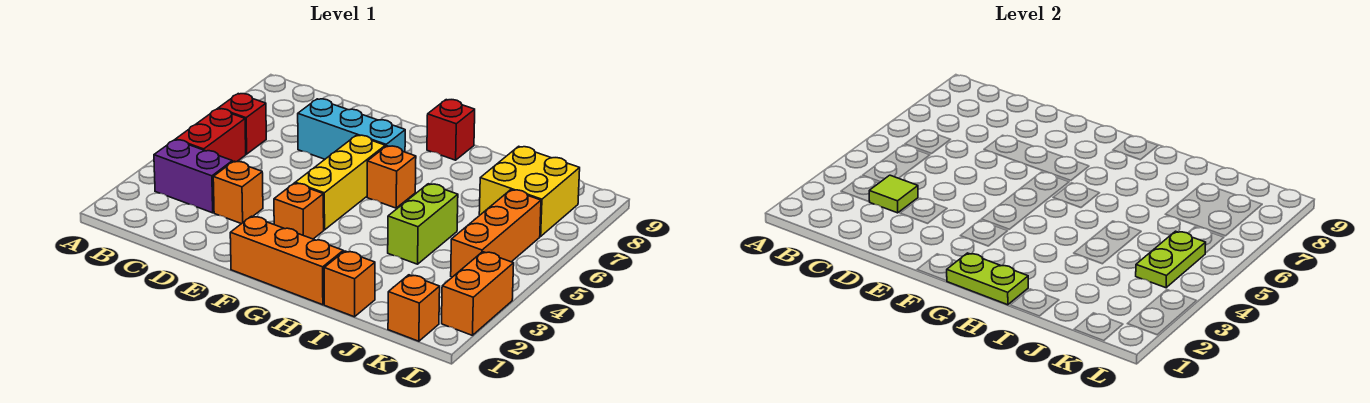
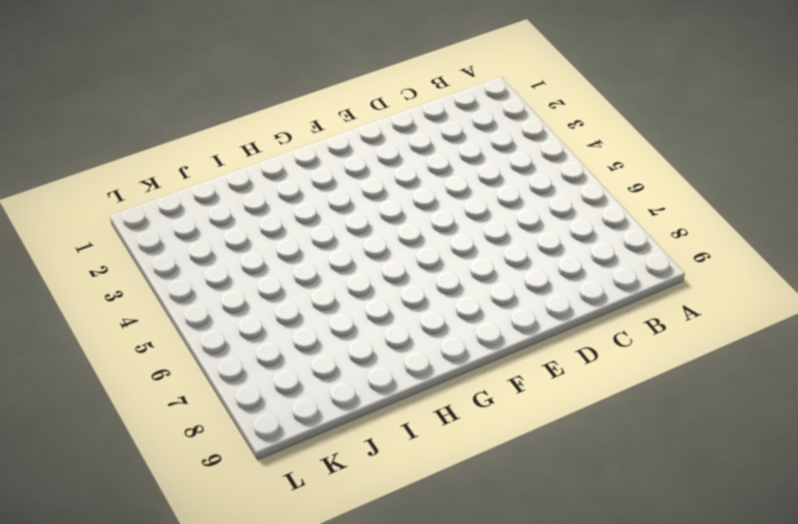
none -> purple brick B3:C3 level 1
none -> red brick B4:B5 level 1
none -> red brick B6 level 1

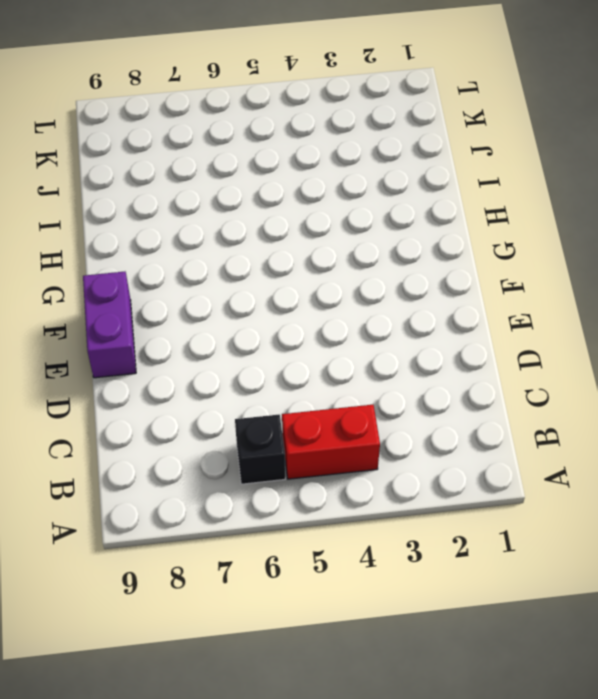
black brick B6 level 1 -> red brick B6 level 1
purple brick E9:F9 level 1 -> purple brick B3:C3 level 1
none -> orange brick D3 level 1
none -> cyan brick D7:F7 level 1
none -> orange brick F1:H1 level 1

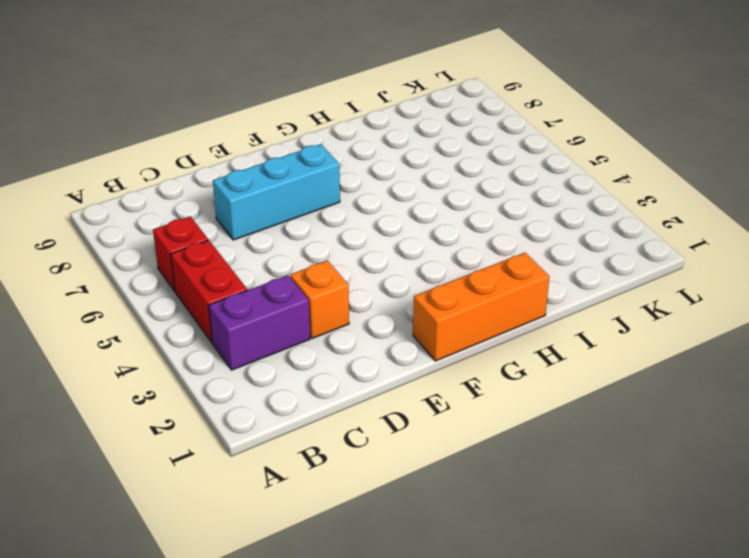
none -> orange brick F3 level 1
none -> yellow brick F4:F6 level 1
none -> orange brick G6 level 1

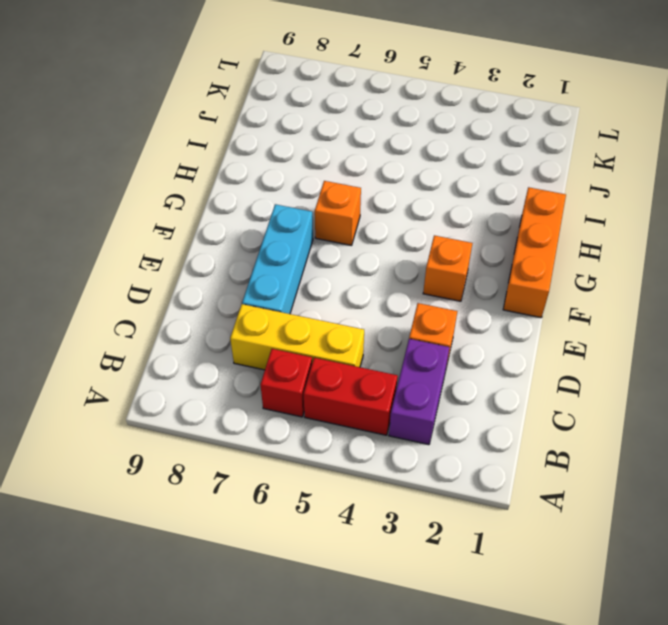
yellow brick C5:C7 level 1 -> yellow brick F4:F6 level 1
none -> red brick G9 level 1
none -> orange brick I1 level 1
none -> lime brick I4:I5 level 1

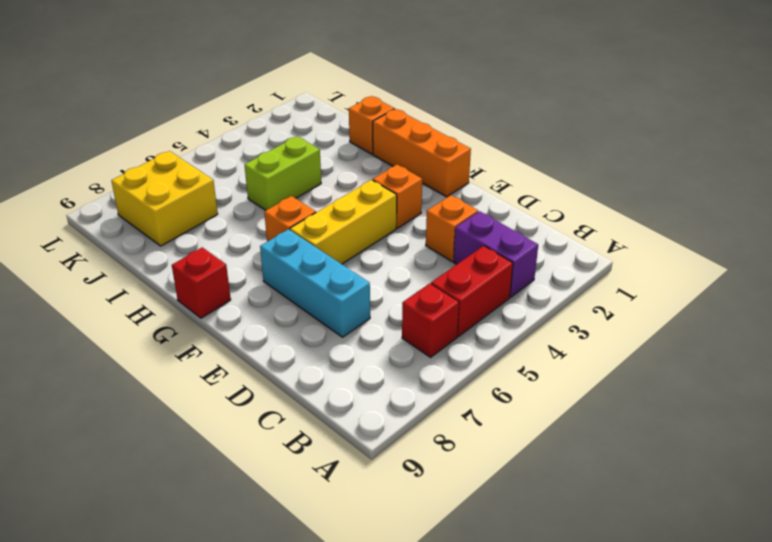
none -> orange brick K1 level 1
none -> orange brick K4:K6 level 1
none -> orange brick L2:L3 level 1

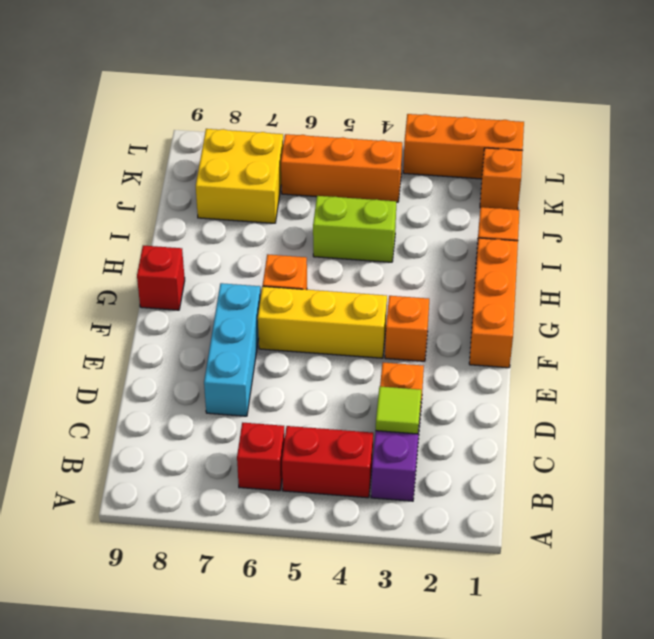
orange brick L1:L3 level 1 -> orange brick L2:L3 level 1
none -> lime plate G1:H1 level 2
none -> lime plate K4:K5 level 2

